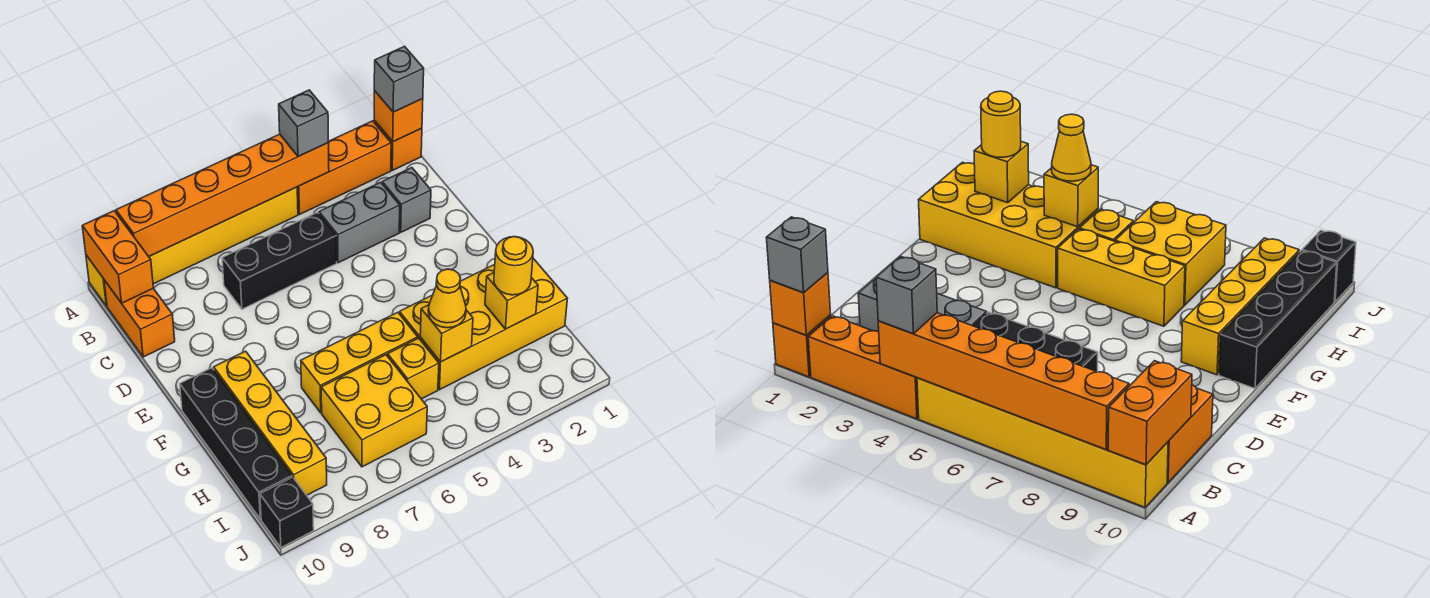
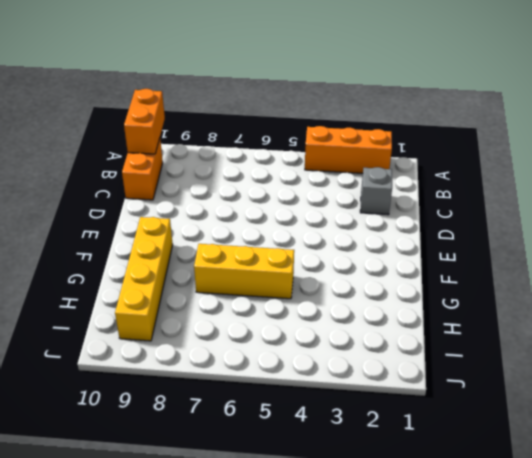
none -> orange brick A1 level 1
none -> yellow brick A5:A10 level 1
none -> grey brick C3:C4 level 1

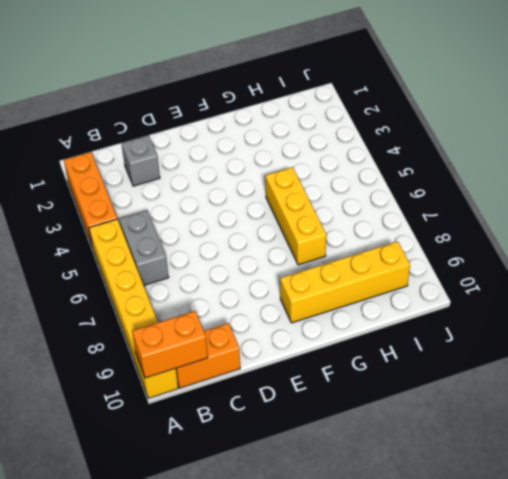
grey brick B5:B6 level 1 -> grey brick C3:C4 level 1
none -> orange brick A1 level 1
none -> black brick C5:C7 level 1
none -> black brick F10:I10 level 1

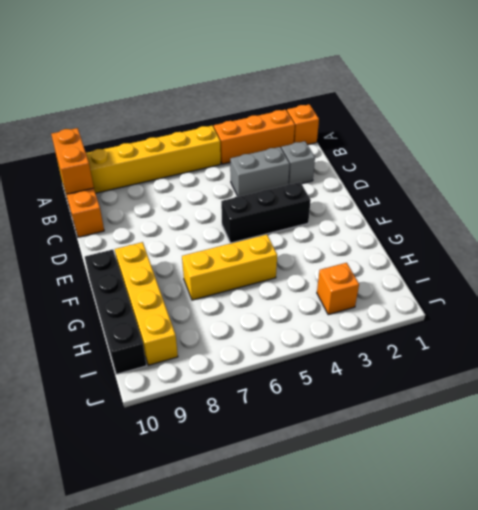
black brick E3:E5 level 1 -> black brick C5:C7 level 1
orange brick I3 level 1 -> orange brick A1 level 2
none -> yellow brick G1:H4 level 1
none -> yellow brick H5 level 1
none -> yellow brick H6:I7 level 1

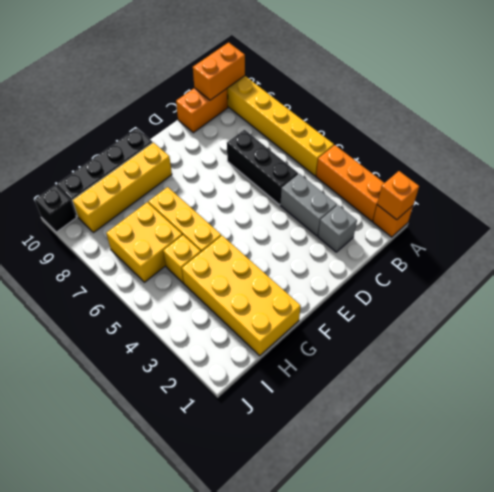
none -> orange brick A4:A9 level 2
none -> yellow brick H2 level 2
none -> yellow brick H4 level 2

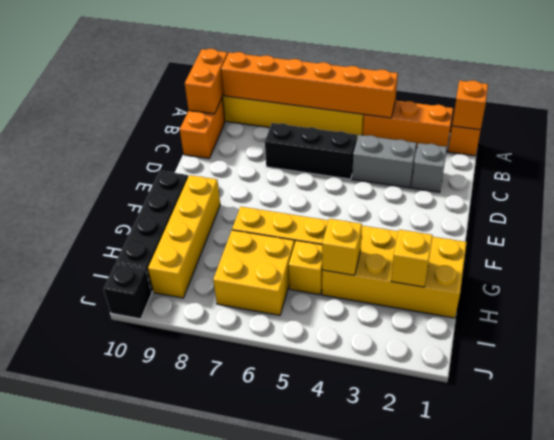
none -> grey brick A1 level 3
none -> grey brick A4 level 3
none -> yellow round brick H2 level 3

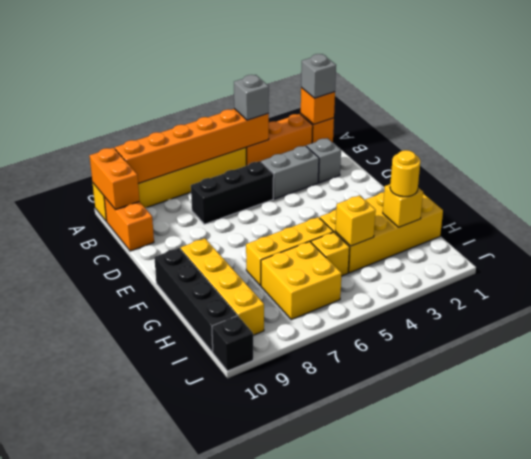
none -> yellow cone H4 level 3

